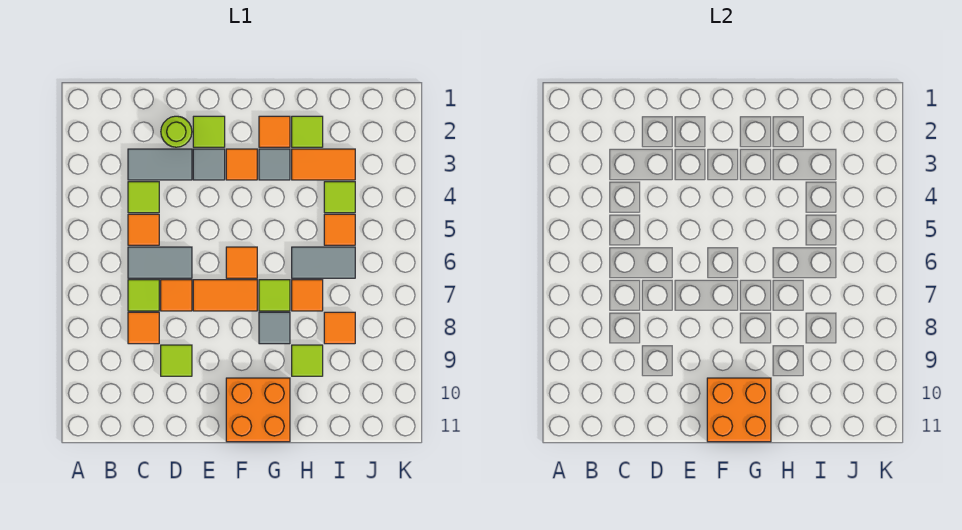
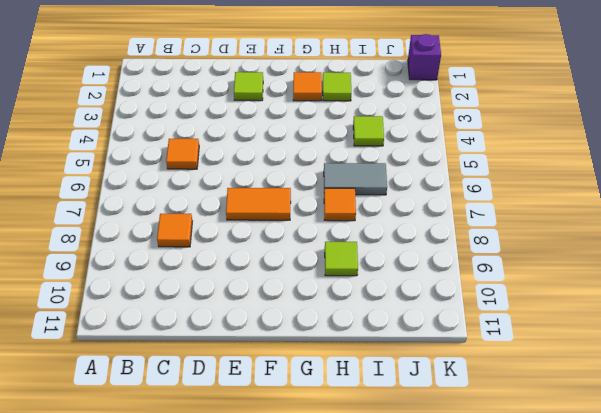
purple brick K1 level 1 -> none
none -> grey tile C3:D3 level 1
none -> lime tile C4 level 1
none -> grey tile C6:D6 level 1

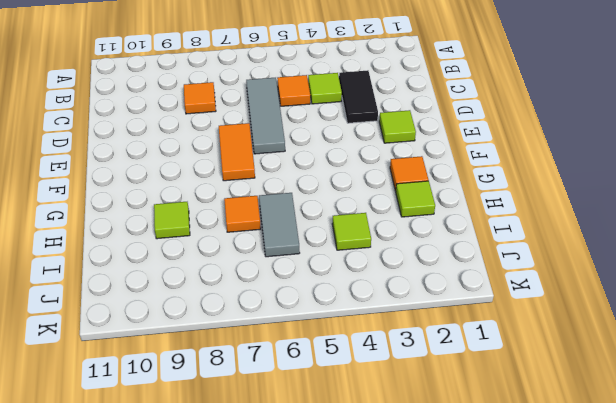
black tile C3:D3 level 1 -> grey tile C3:D3 level 1
grey tile C6:E6 level 1 -> grey tile C6:D6 level 1
none -> lime tile C7 level 1
none -> lime round brick D2 level 1
none -> orange tile D7 level 1

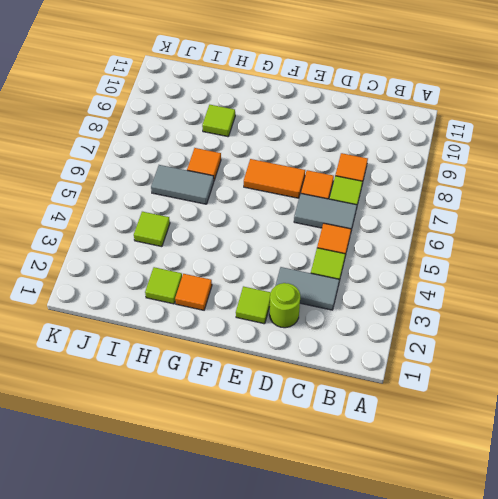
none -> lime tile D9 level 1
none -> grey tile E3 level 1
none -> orange tile F3 level 1

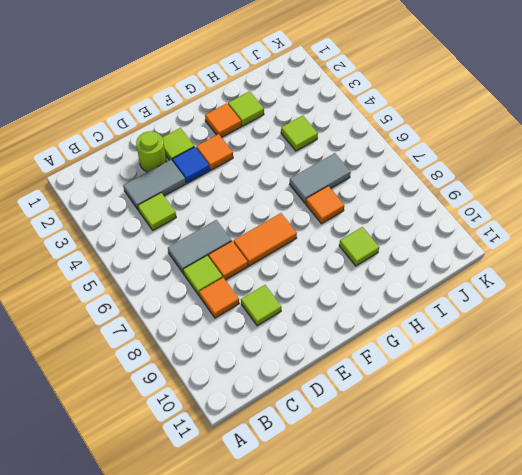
blue tile E3 level 1 -> grey tile E3 level 1
none -> orange tile C5 level 1
none -> orange tile F6 level 1
none -> orange brick F10:G11 level 1

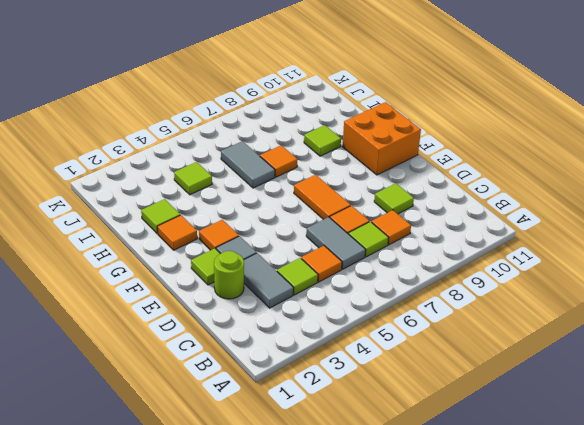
none -> orange tile F6 level 1
none -> grey tile G3 level 1
none -> lime tile G7 level 1

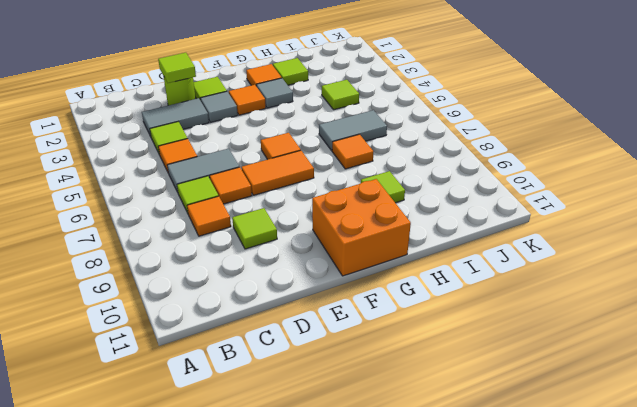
lime tile D2 level 2 -> lime tile G7 level 1
none -> grey tile G8 level 1
none -> orange tile H3:I3 level 1
none -> orange tile I5 level 1

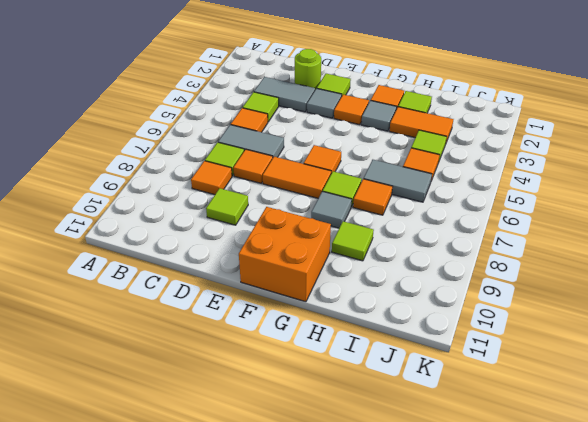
none -> orange tile I8 level 1
none -> orange brick F10:G11 level 2

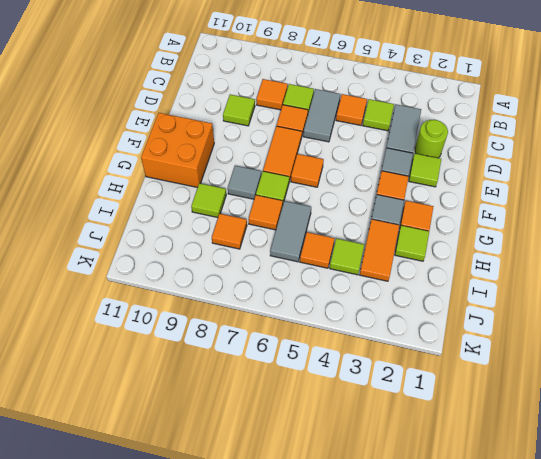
none -> orange brick F10:G11 level 2

